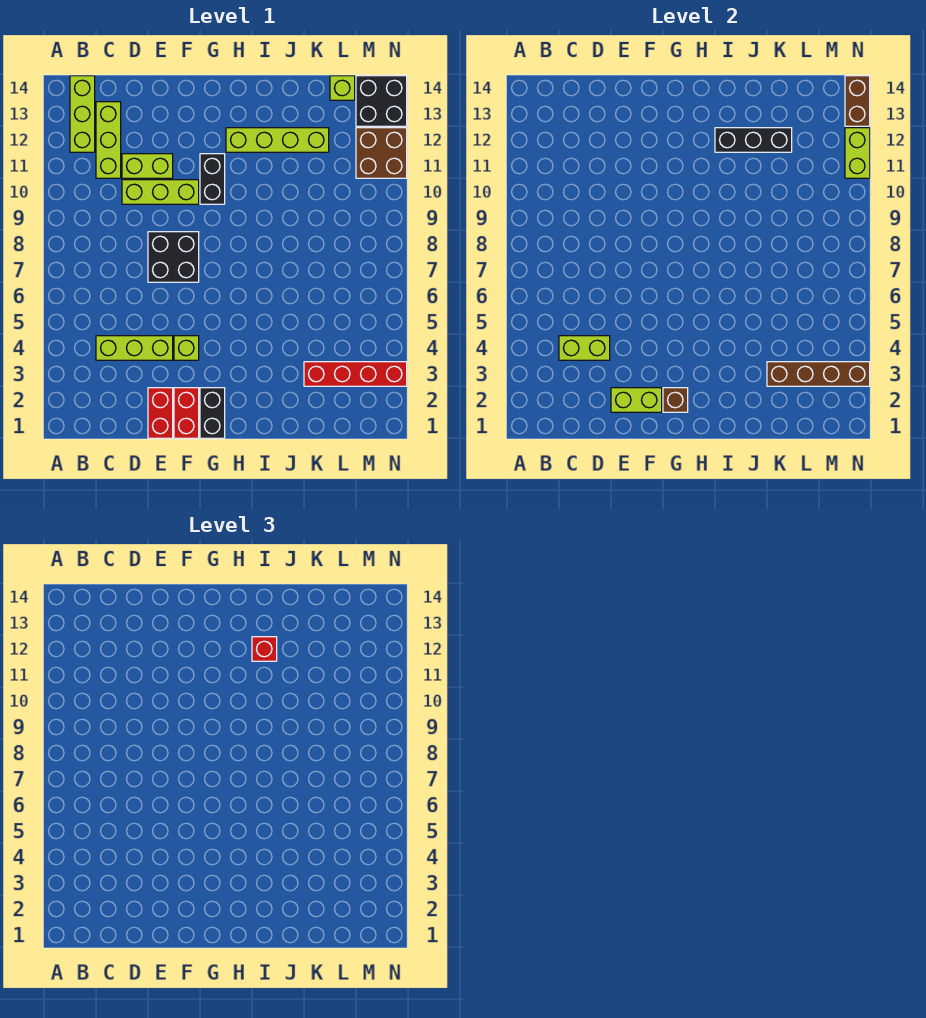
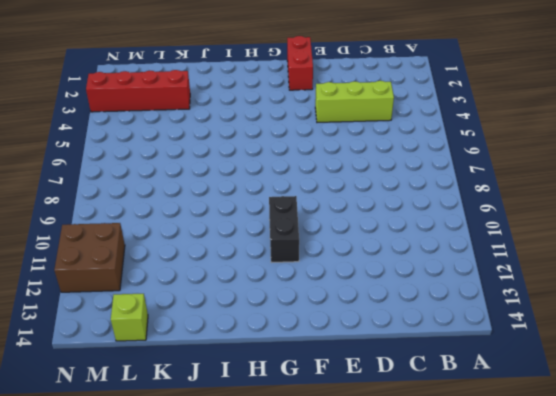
none -> lime brick B12:B14 level 1
none -> lime brick C11:C13 level 1
none -> lime brick D10:F10 level 1

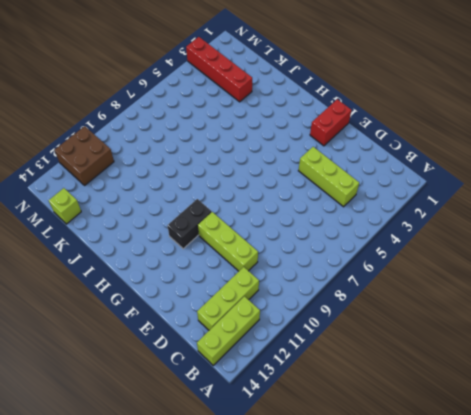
none -> lime brick D11:E11 level 1
none -> red brick E1:E2 level 1
none -> black brick E7:F8 level 1

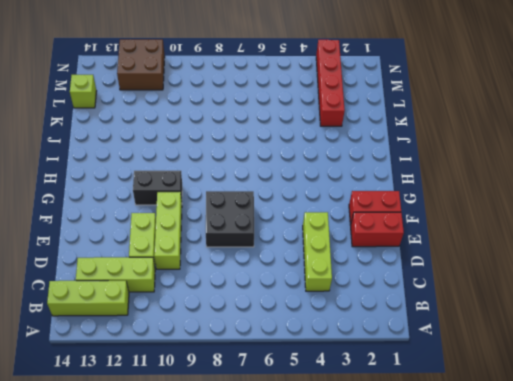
none -> lime brick F4 level 1
none -> black brick G1:G2 level 1
none -> lime brick H12:K12 level 1

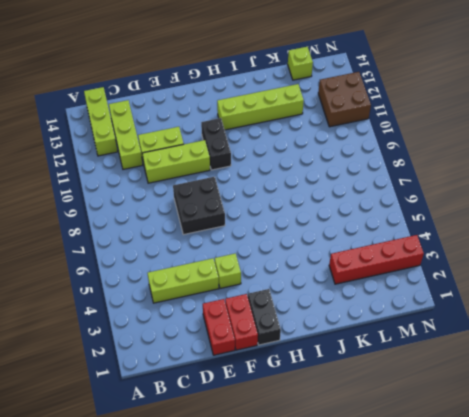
none -> black brick M13:N14 level 1
none -> lime brick C4:D4 level 2
none -> lime brick E2:F2 level 2

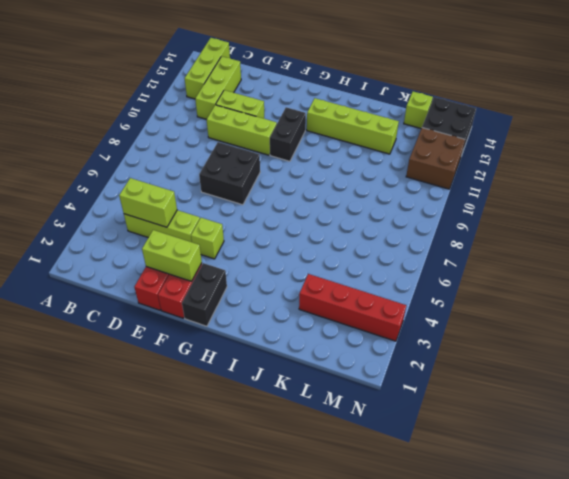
none -> brown brick G2 level 2
none -> black brick I12:K12 level 2
none -> brown brick K3:N3 level 2

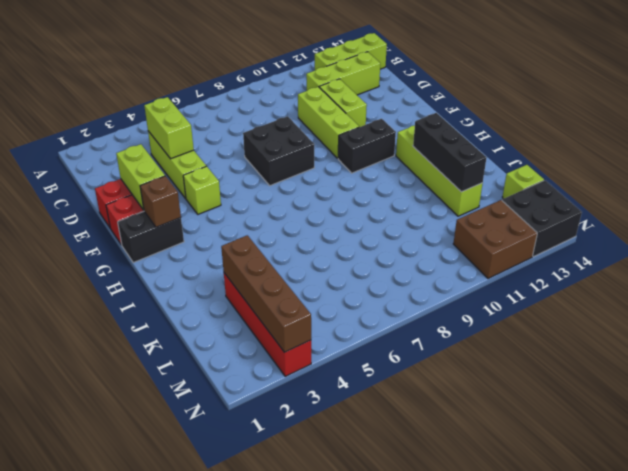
none -> lime brick N11:N12 level 2
none -> brown brick N13:N14 level 2
none -> red brick I12 level 3

